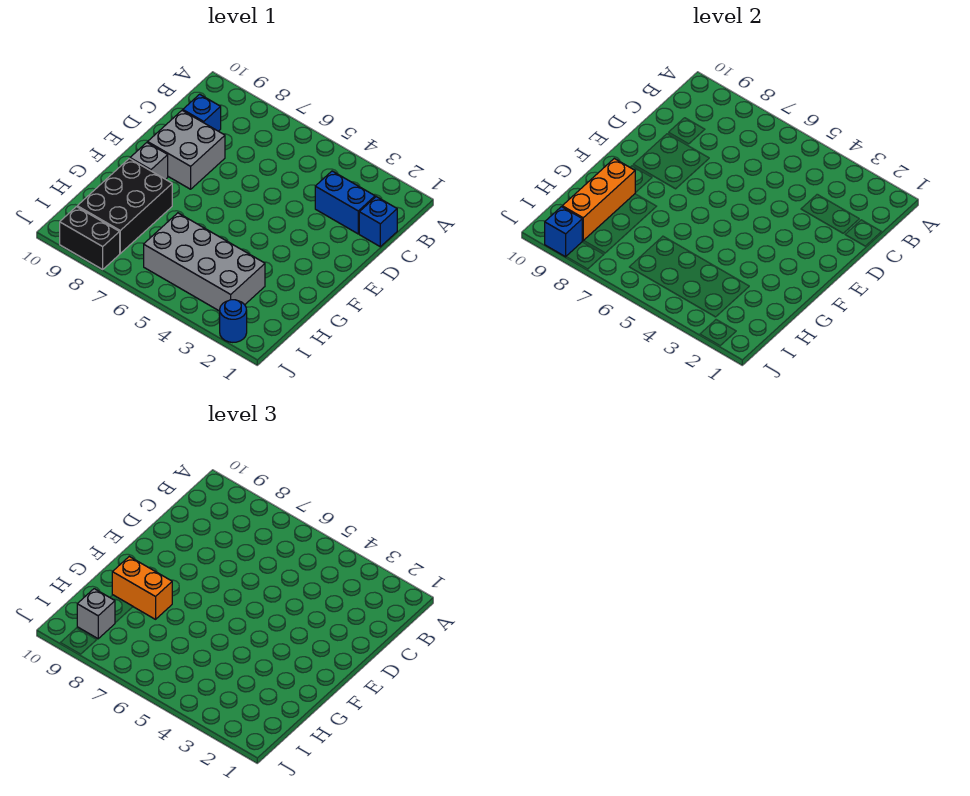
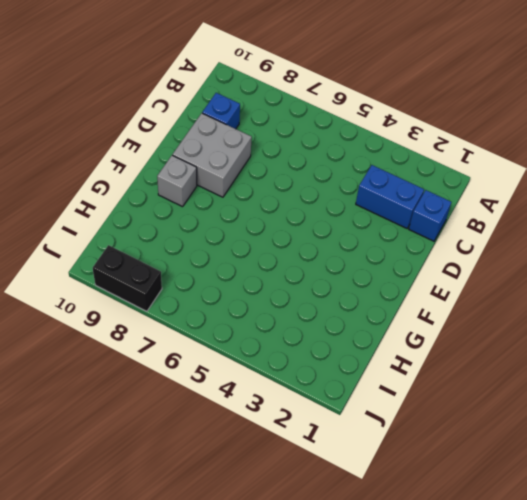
none -> black brick G8:I9 level 1
none -> grey brick H3:I6 level 1
none -> blue round brick J2 level 1

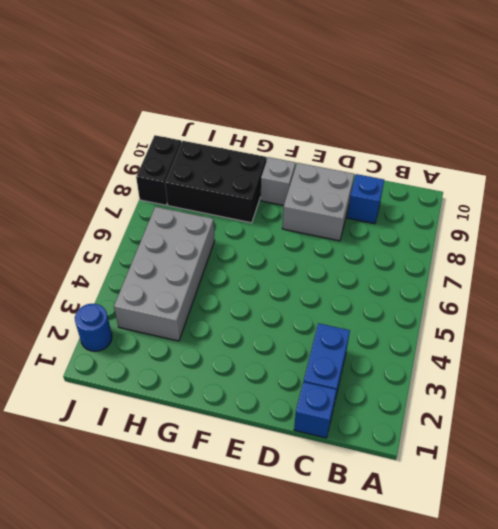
none -> orange brick G9:I9 level 2
none -> blue brick J9 level 2
none -> orange brick G8:G9 level 3

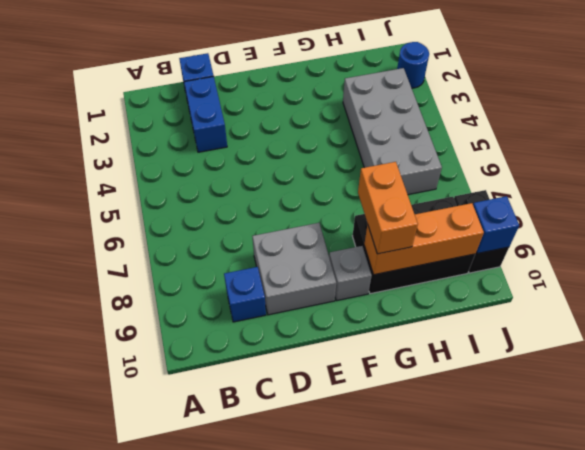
none -> grey brick I9 level 3

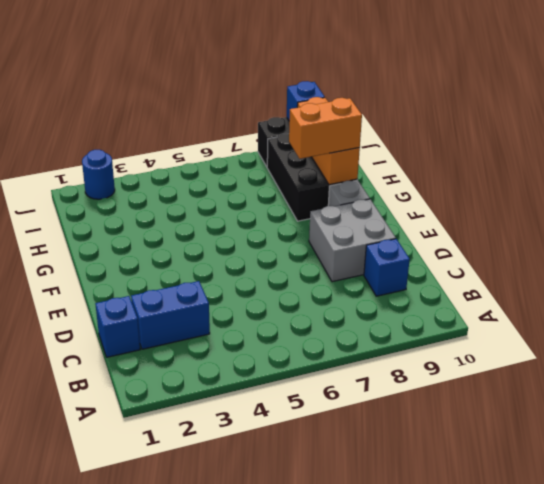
none -> grey brick H3:I6 level 1
none -> grey brick I9 level 3

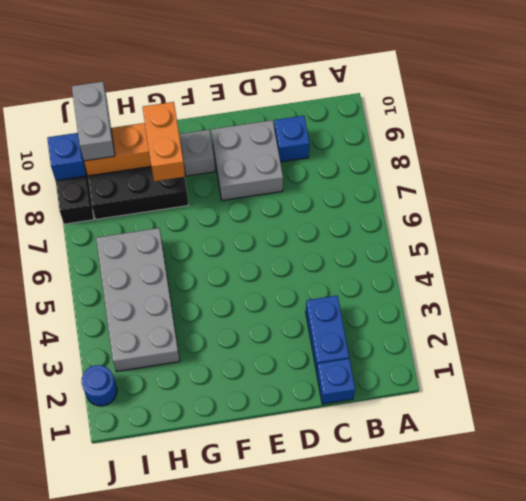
grey brick I9:I10 level 3 -> grey brick I9 level 3

